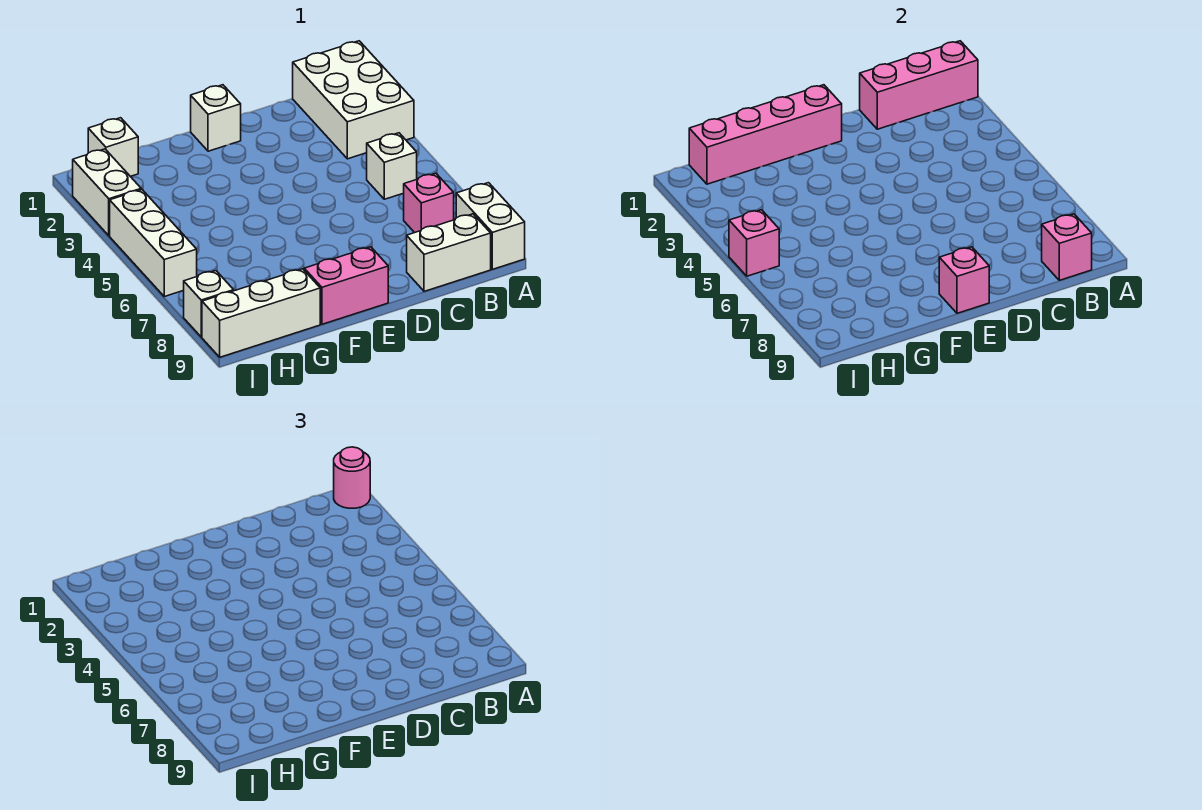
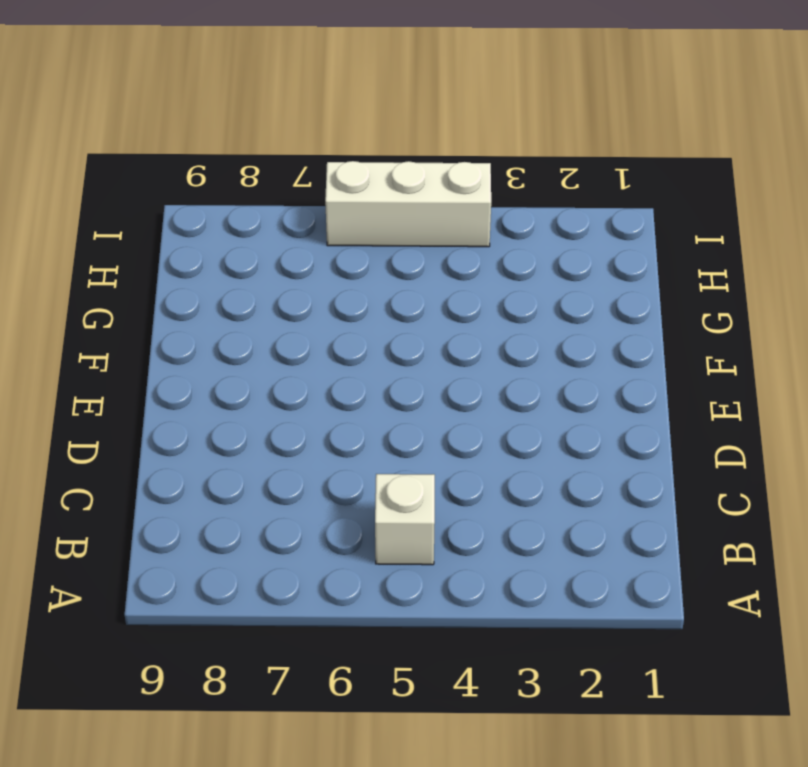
none -> white brick A1:B3 level 1
none -> white brick A8:A9 level 1
none -> pink brick B7 level 1

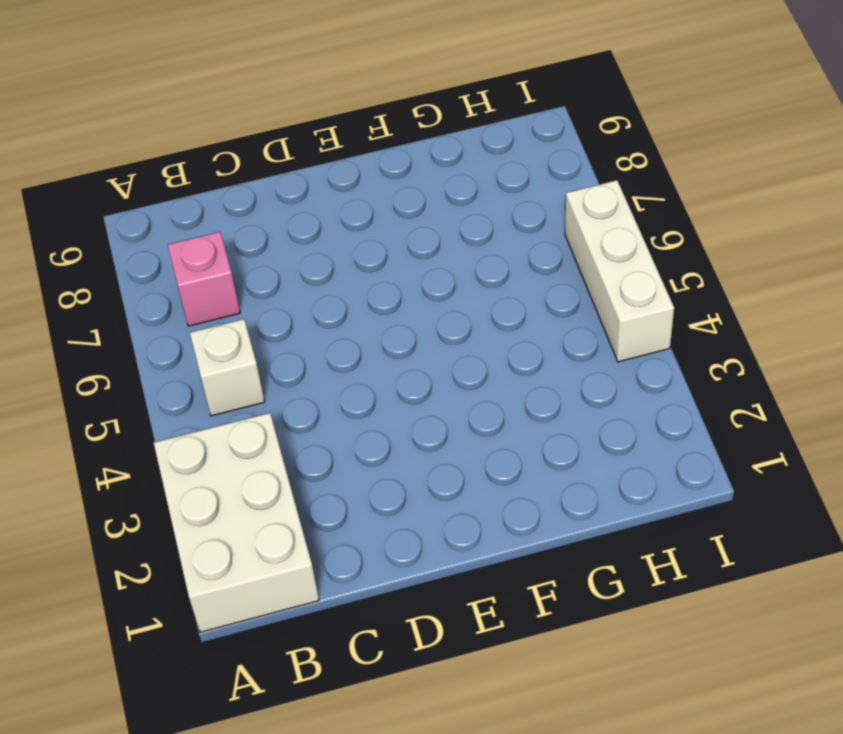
none -> white brick A8:A9 level 1
none -> white brick B9:C9 level 1
none -> white brick E1 level 1

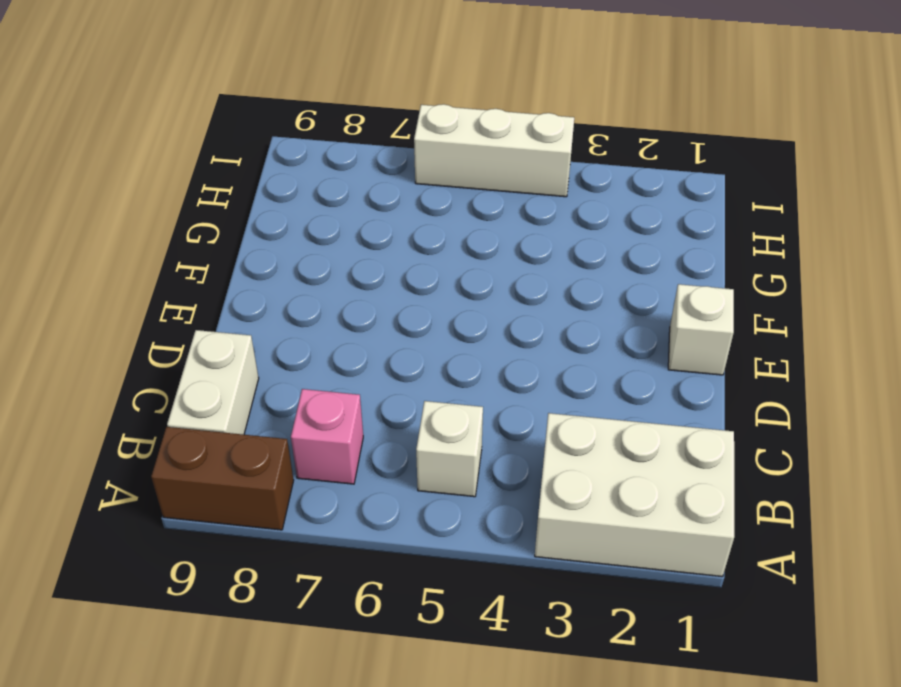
brown brick A8:A9 level 1 -> white brick A8:A9 level 1
none -> pink brick E9:F9 level 1
none -> white brick G9:I9 level 1
none -> white brick H1 level 1

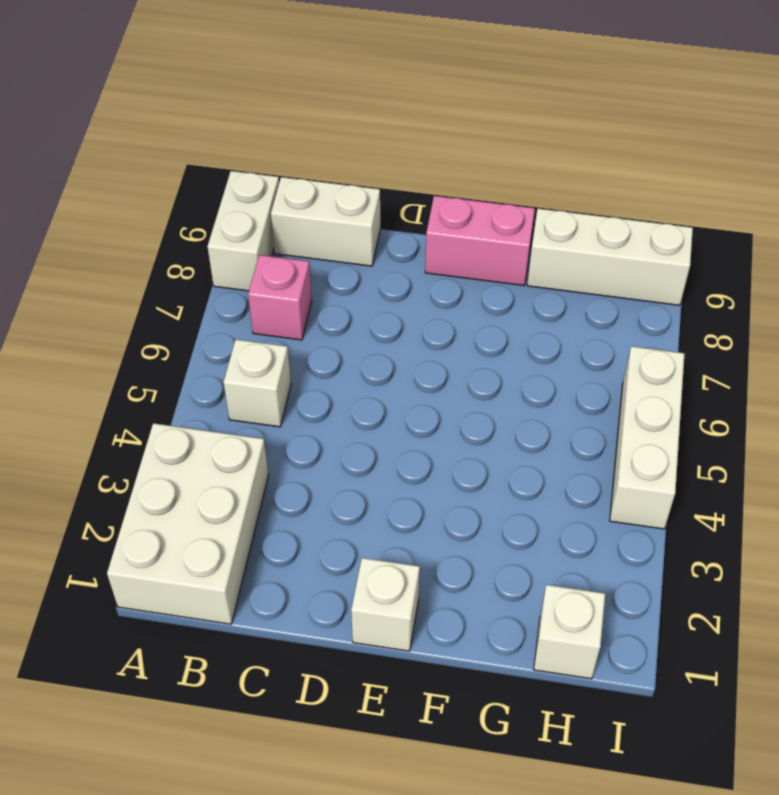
none -> white brick I2:I3 level 1
none -> white brick I8 level 1
none -> pink brick A1:C1 level 2

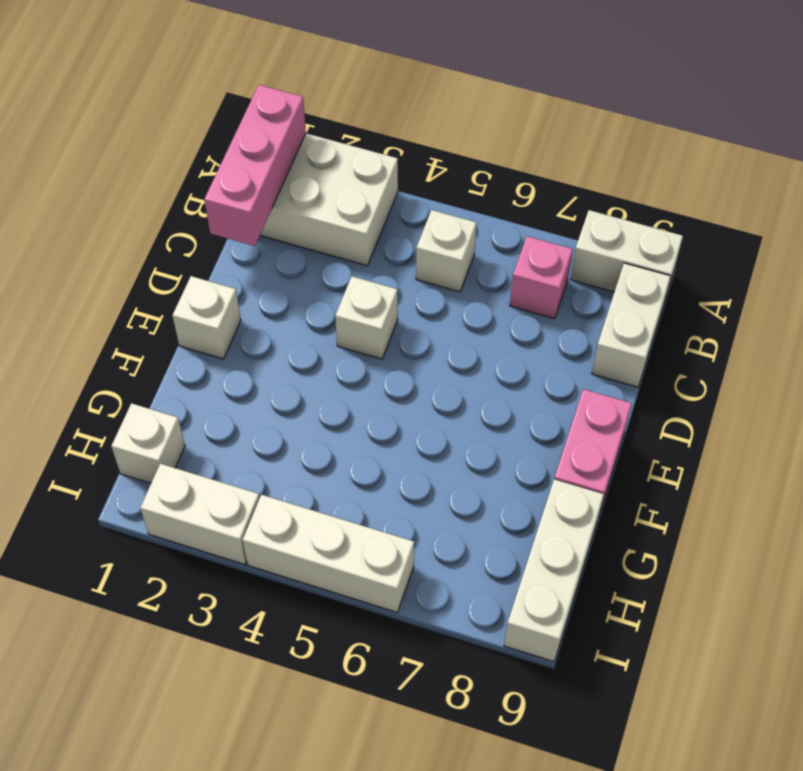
white brick D4 level 1 -> white brick I8 level 1
none -> pink brick B9 level 2
none -> pink brick E1:H1 level 2
none -> pink brick E9 level 2

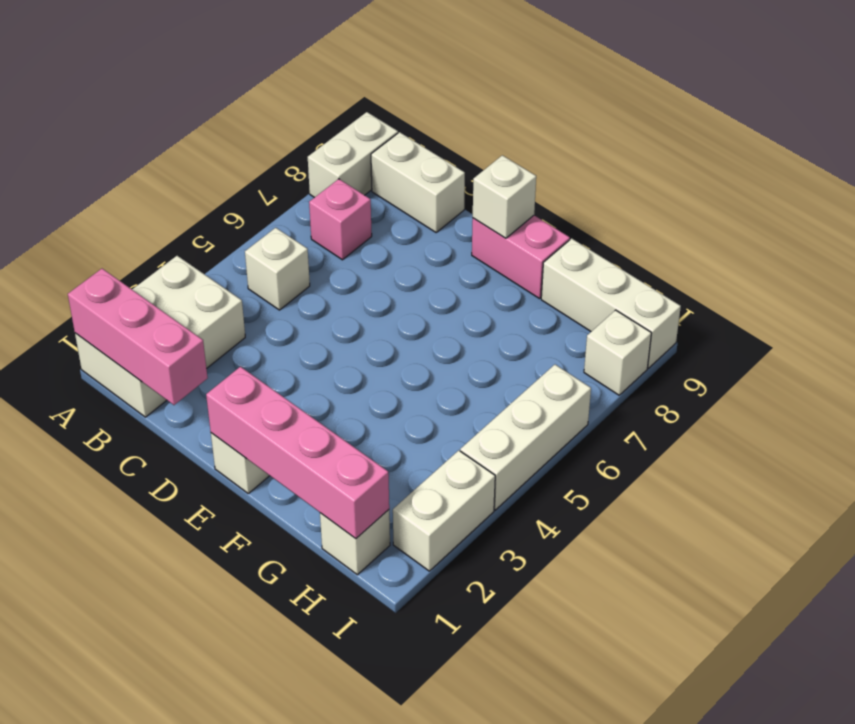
white brick E9 level 2 -> pink brick E9 level 2
none -> pink brick B9 level 2
none -> pink brick I5 level 2
none -> pink round brick A1 level 3

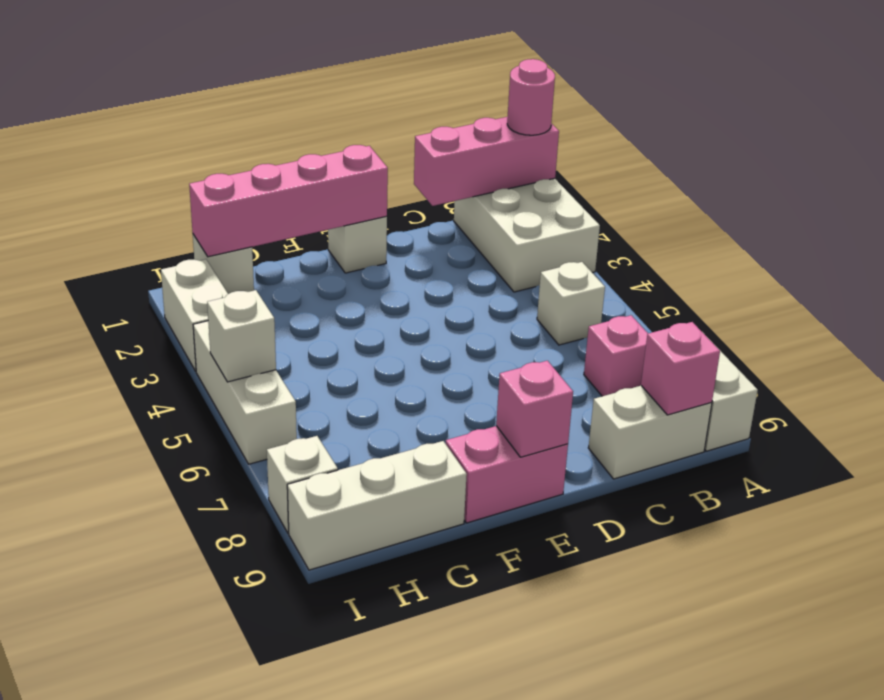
white brick I5 level 2 -> pink brick I5 level 2

